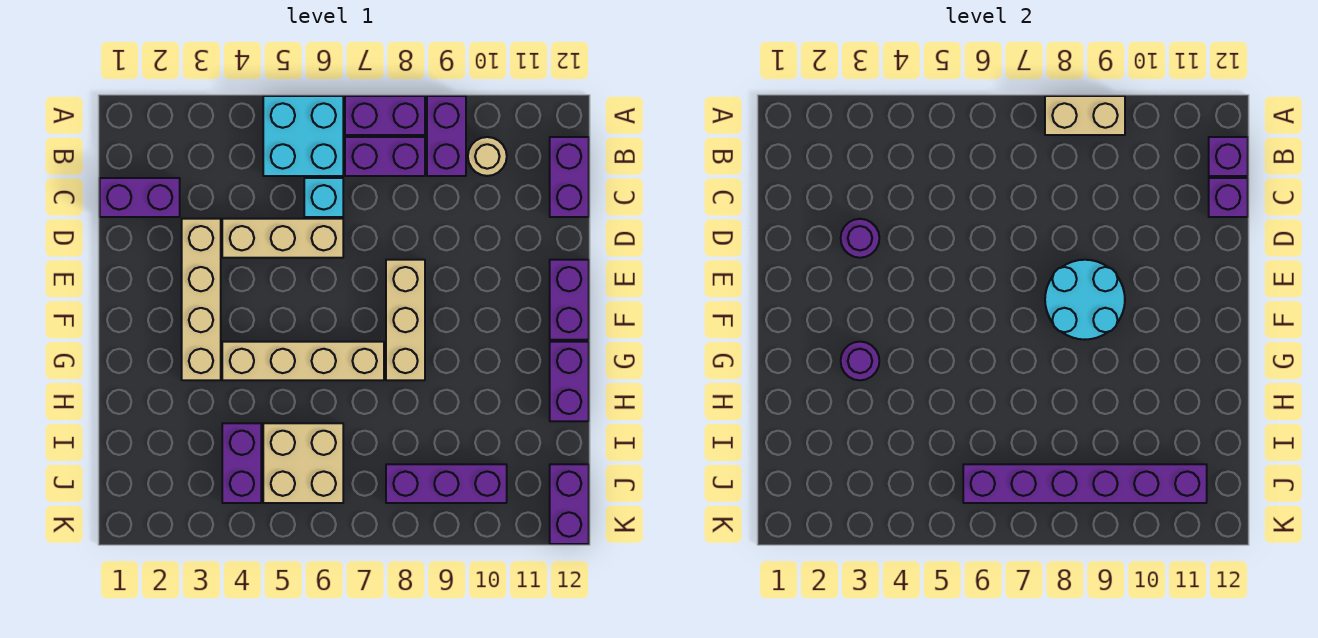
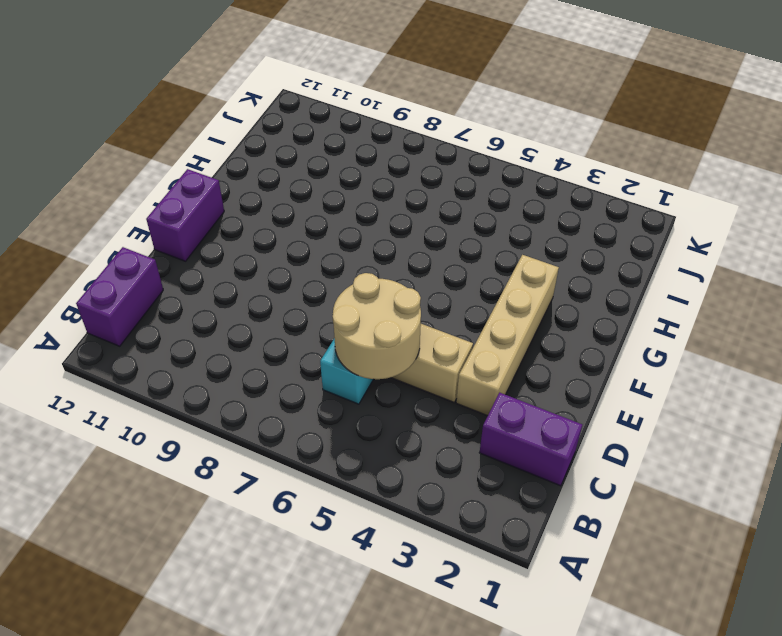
tan round brick C5:D6 level 2 -> none
none -> cyan brick A5:B6 level 1
none -> purple brick A7:A8 level 1
none -> purple brick A9:B9 level 1

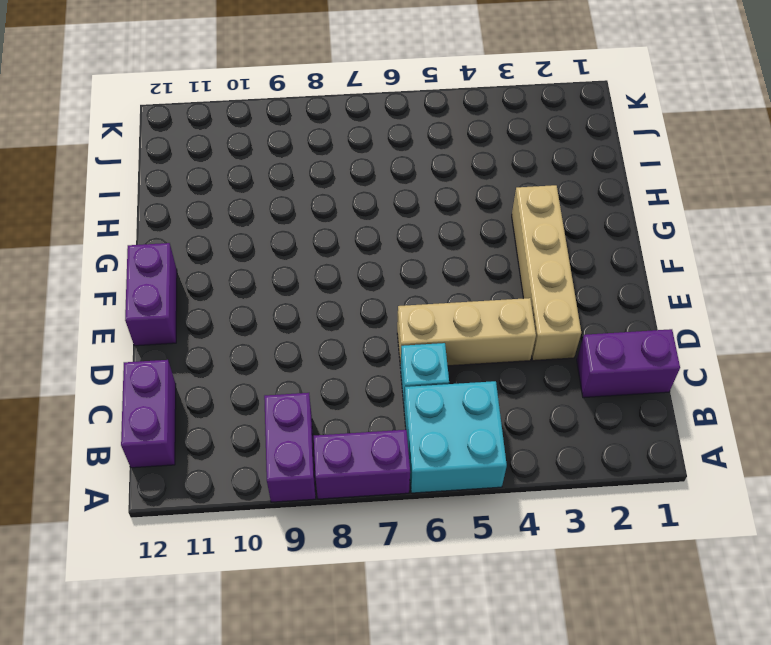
none -> purple brick B7:B8 level 1
none -> tan round brick B10 level 1
none -> tan brick E8:G8 level 1

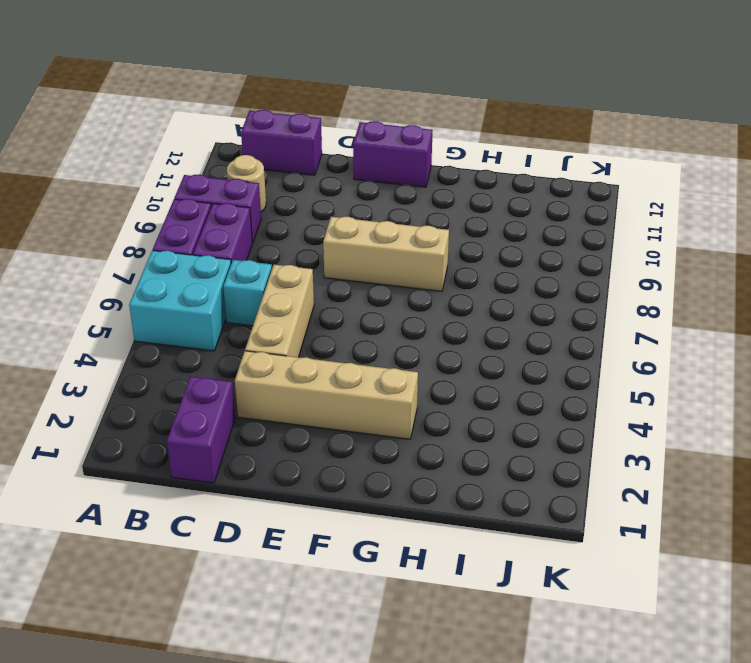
none -> tan brick G4:G7 level 1
none -> purple brick G12:H12 level 1
none -> purple brick I4:J4 level 1

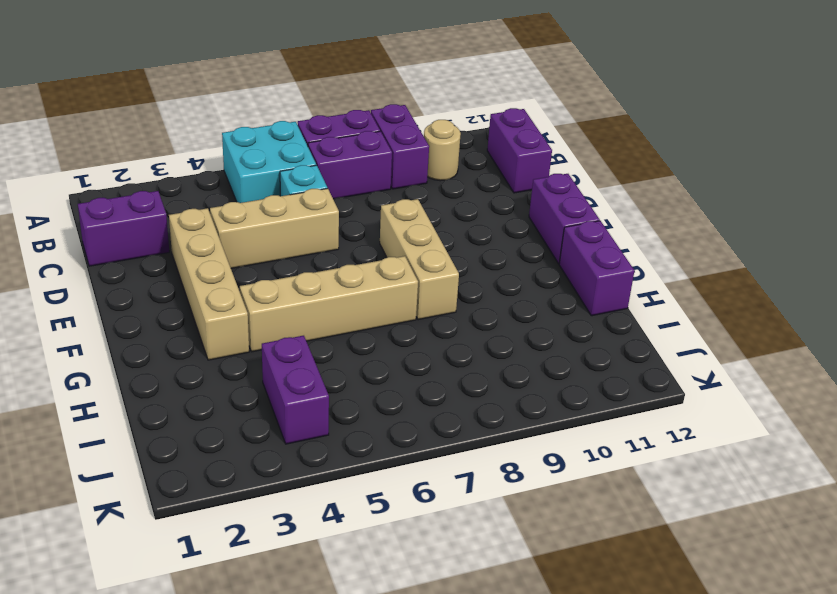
none -> tan brick I5:J6 level 1
none -> purple brick J8:J10 level 1
none -> purple brick J12:K12 level 1

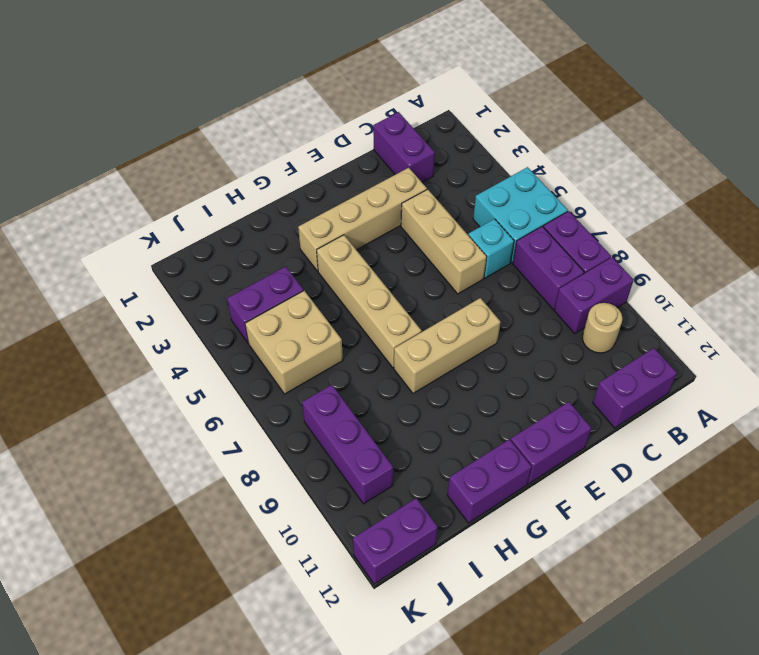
none -> tan brick A8:A9 level 2
none -> purple brick B12 level 2
none -> purple brick C12 level 2

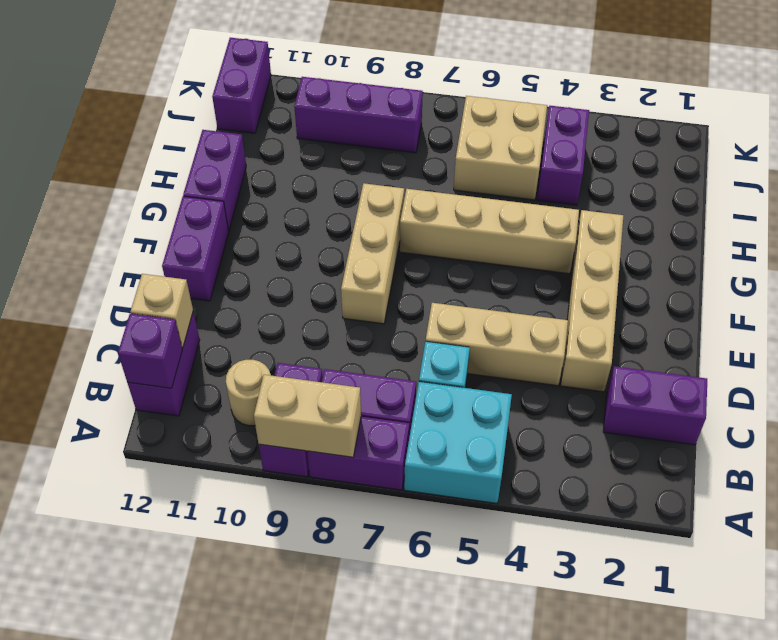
tan brick C12 level 2 -> purple brick C12 level 2
none -> purple round brick D3 level 2
none -> cyan round brick E8:F9 level 2
none -> purple round brick G3 level 2

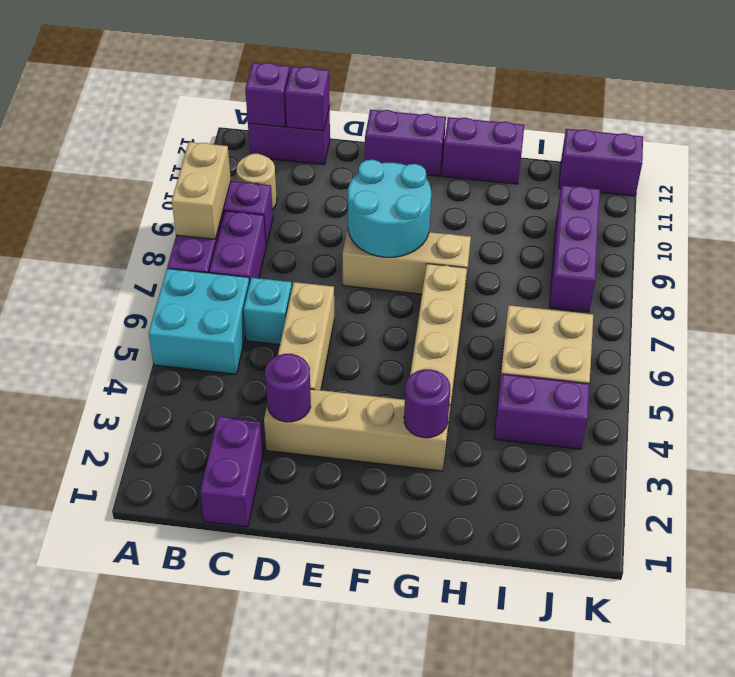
none -> purple brick J6:J11 level 2

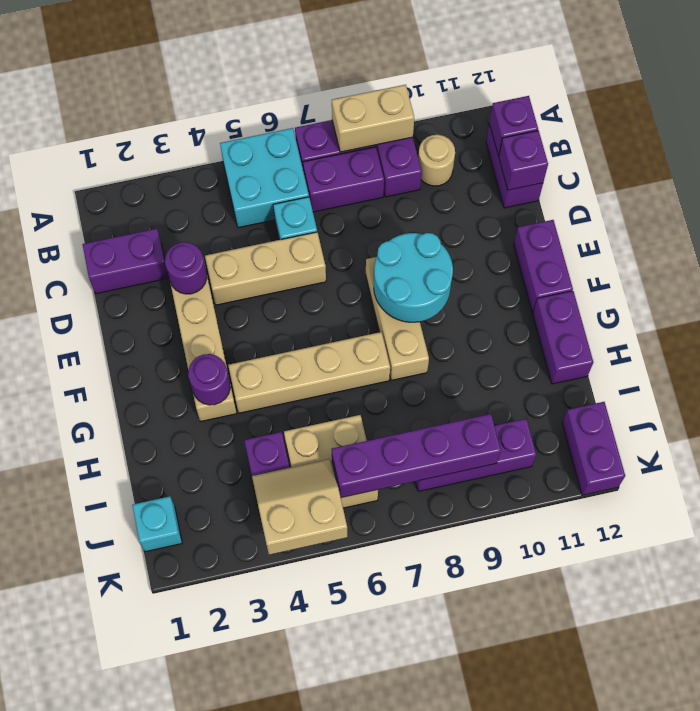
cyan brick J1 level 1 -> none
tan slope J4:K5 level 2 top K -> none
purple brick J6:J9 level 2 -> purple brick J6:J11 level 2

